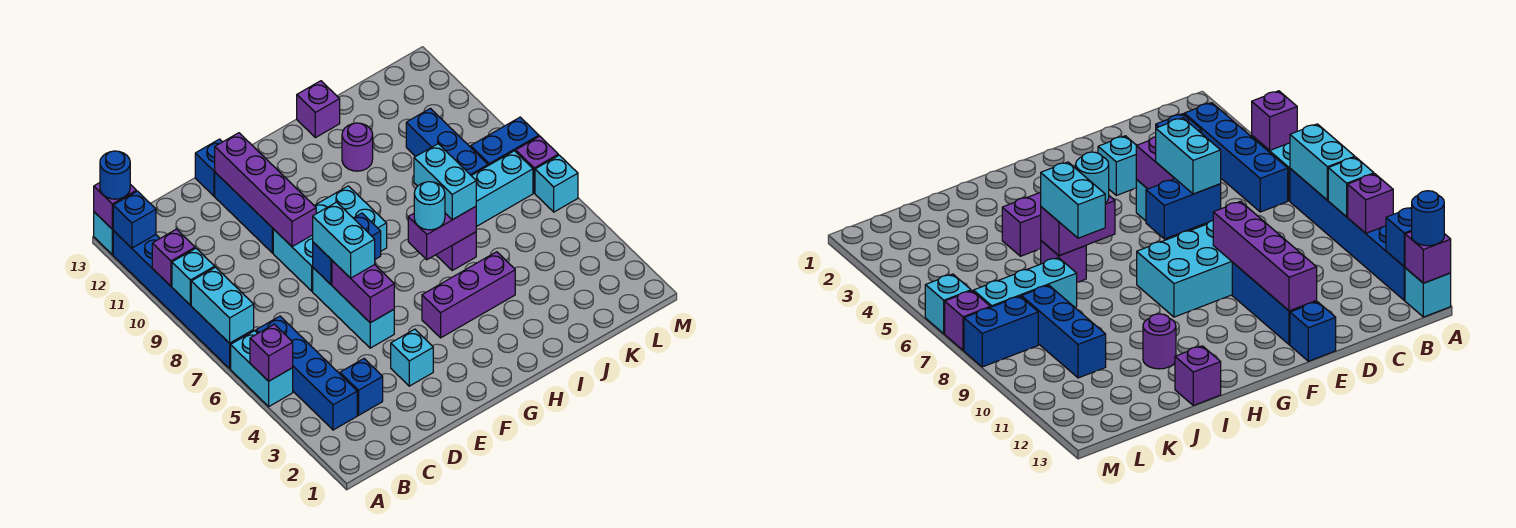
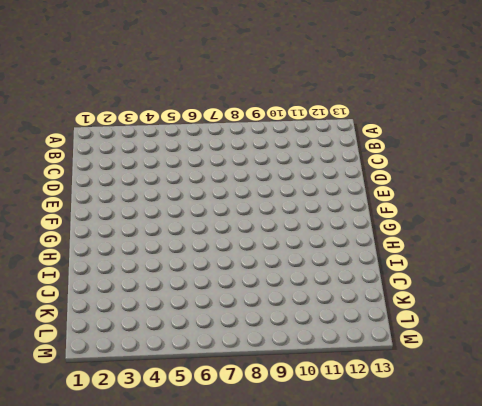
none -> cyan brick A5:A6 level 1
none -> blue brick A7:A12 level 1
none -> cyan brick A13 level 1
none -> blue brick B3:B6 level 1

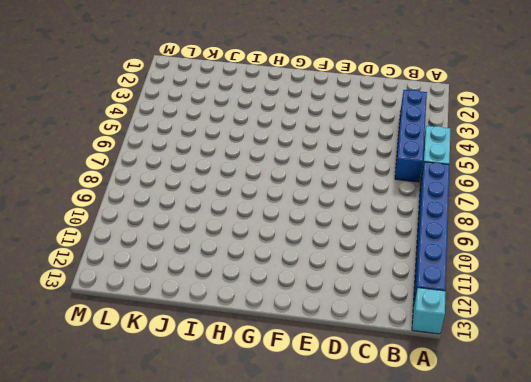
none -> blue brick C3 level 1
none -> cyan brick E3 level 1
none -> cyan brick E5:E7 level 1
none -> cyan brick E8:G9 level 1

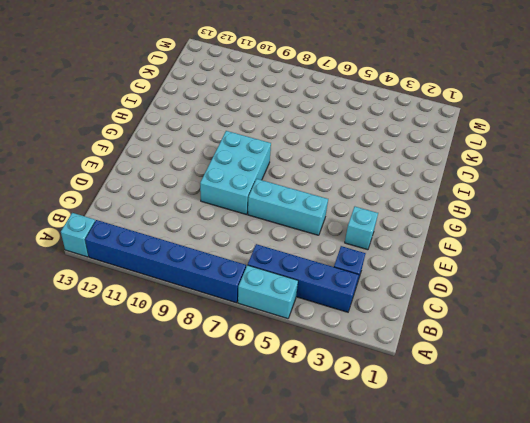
none -> blue brick E10:E12 level 1
none -> blue brick E13 level 1
none -> purple brick G4:I4 level 1
none -> purple brick I6 level 1

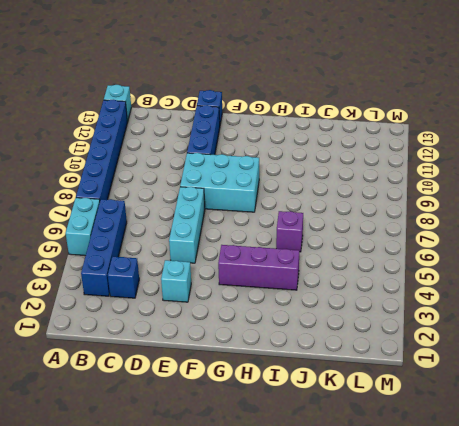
none -> purple round brick I11 level 1
none -> purple brick I13 level 1
none -> cyan brick J7:L7 level 1
none -> blue brick K8:K10 level 1

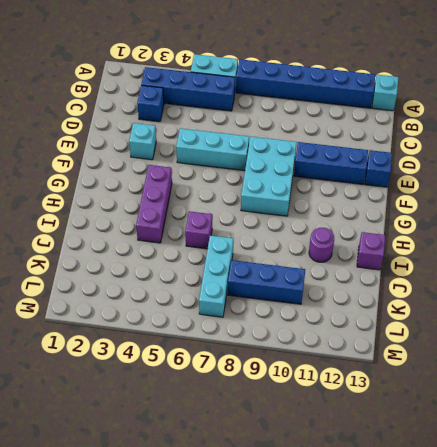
none -> blue brick L8:M8 level 1
none -> cyan brick M6 level 1
none -> purple brick M7 level 1
none -> purple brick A5 level 2

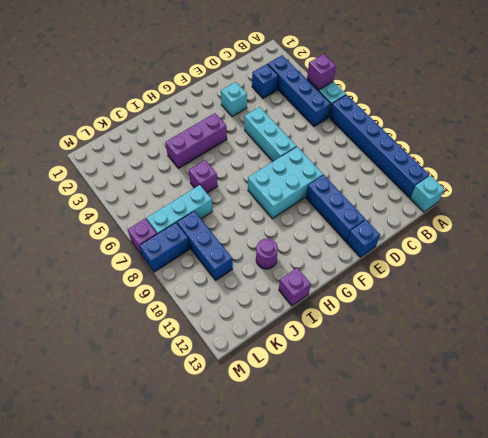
none -> cyan brick M6 level 1
none -> cyan brick A7:A8 level 2
none -> cyan brick A9 level 2
none -> purple brick A10 level 2

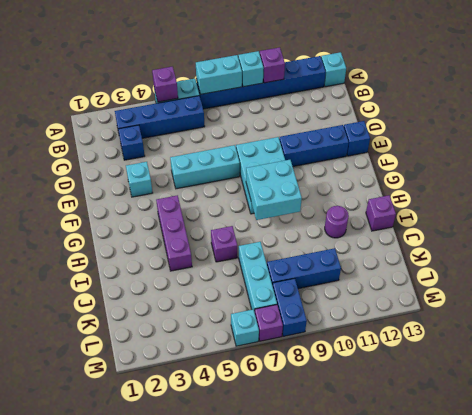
cyan brick G8:H9 level 2 -> none
none -> blue brick A12 level 2
none -> purple brick A13 level 2
none -> purple brick E5:E6 level 2
none -> blue brick E7:F7 level 2

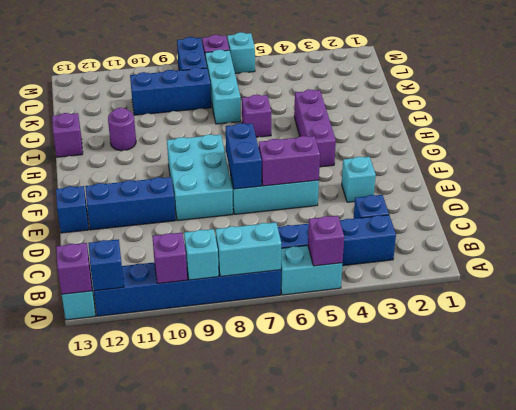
none -> purple brick E9:E12 level 2
none -> purple brick H6:I6 level 2
none -> blue round brick A13 level 3
none -> cyan brick E6:E7 level 3

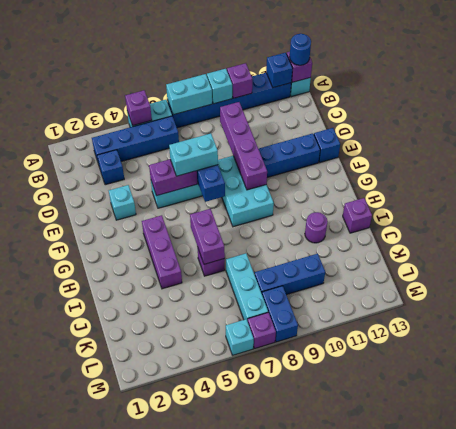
purple brick C9:F9 level 2 -> purple brick E9:E12 level 2
none -> cyan round brick H6 level 3
none -> cyan brick I6:I7 level 3

